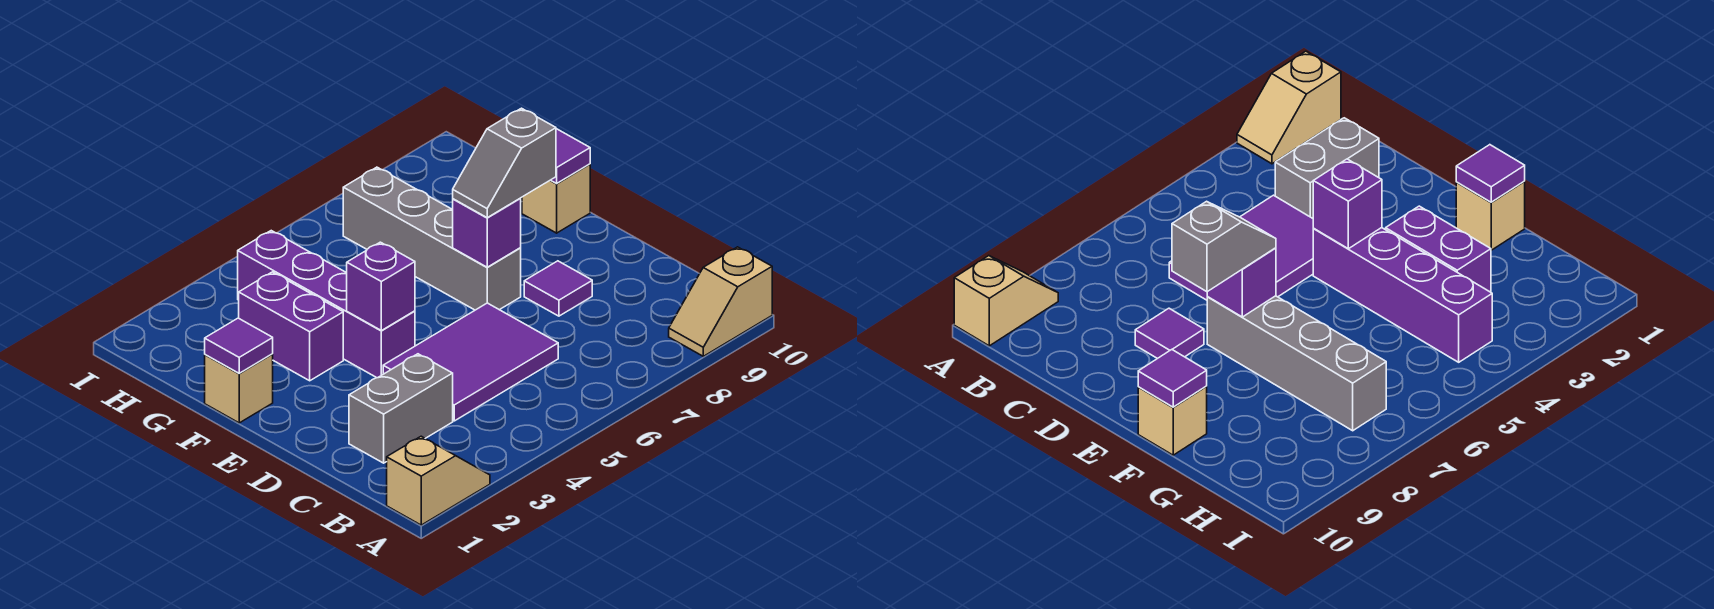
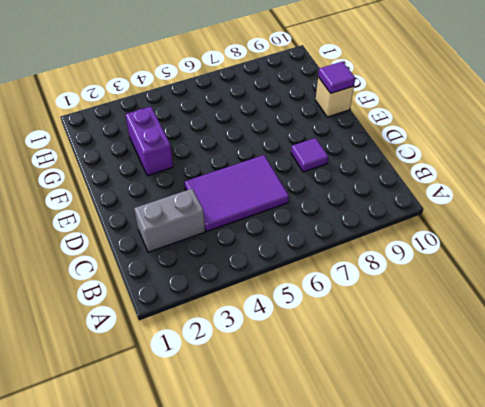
none -> tan slope A1:A2 level 1 top 1
none -> tan slope A9:A10 level 1 top 10
none -> purple brick E4:H4 level 1

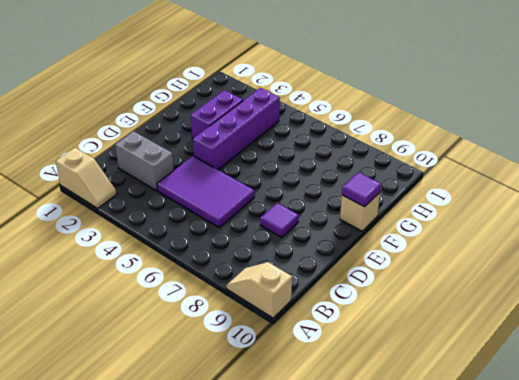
none -> grey brick E7:H7 level 1
none -> tan brick F1 level 1
none -> purple brick E4 level 2

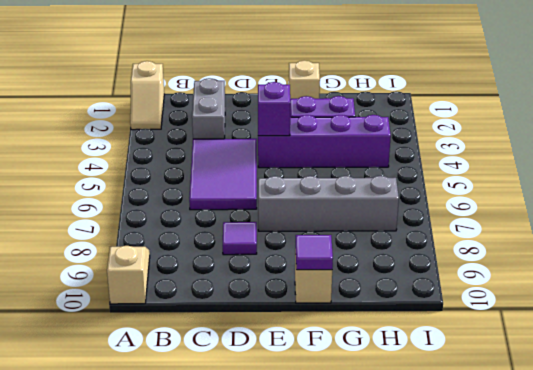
none -> purple brick E7 level 2
none -> purple tile F1 level 2
none -> grey slope E7:E8 level 3 top 8

